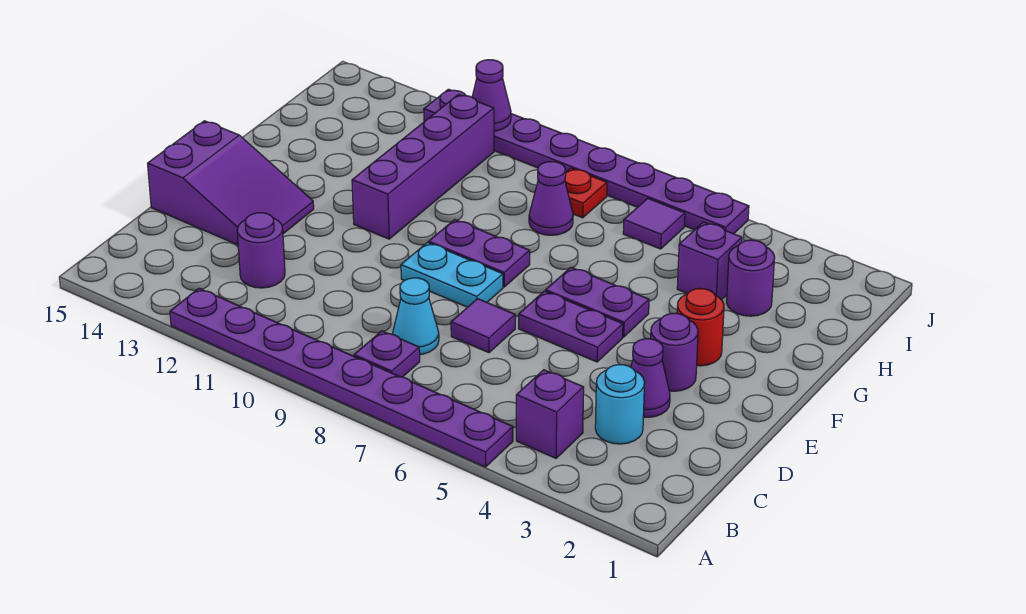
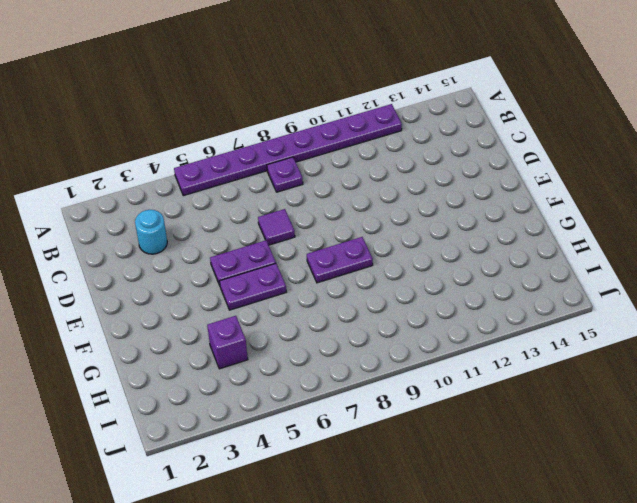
none -> purple brick B4 level 1
none -> cyan cone C8 level 1
none -> purple round brick C12 level 1

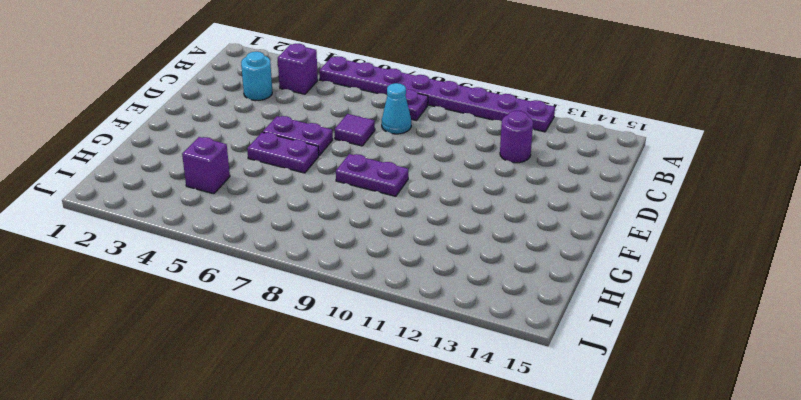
none -> purple cone D3 level 1
none -> purple slope D13:E15 level 1 top 15
none -> purple round brick E3 level 1

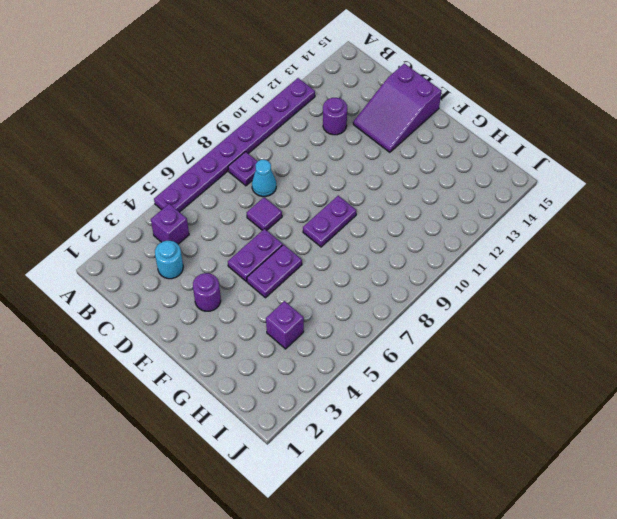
none -> purple cone D3 level 1
none -> cyan plate E8:E9 level 1
none -> red round brick F3 level 1

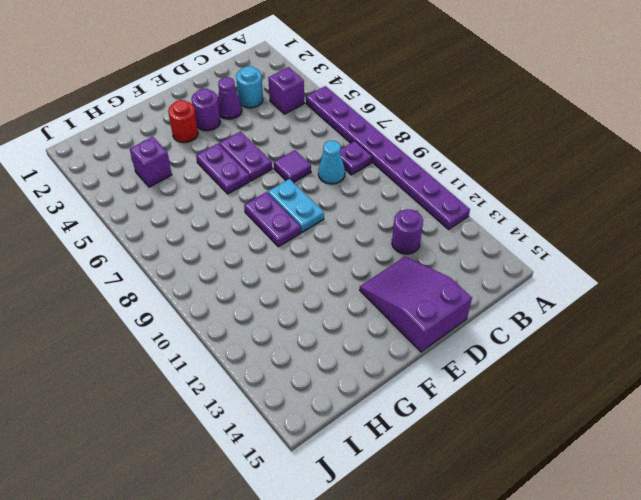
none -> purple brick F11:I11 level 1
none -> purple round brick H3 level 1
none -> purple cone H8 level 1

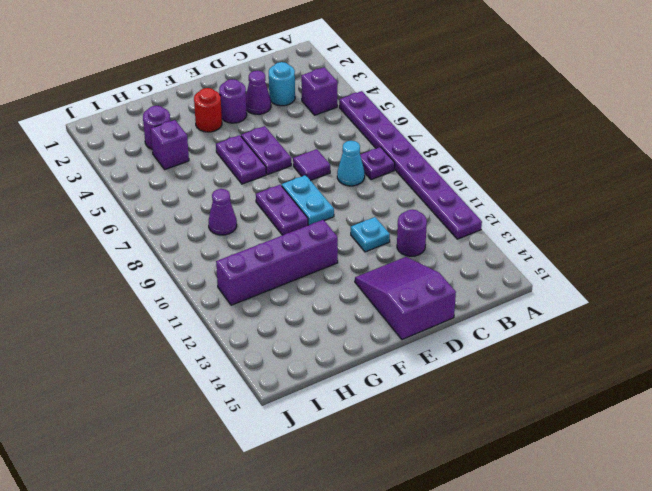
cyan plate D11 level 1 -> none
none -> purple tile I6 level 1
none -> red plate I8 level 1
none -> purple plate J5:J12 level 1

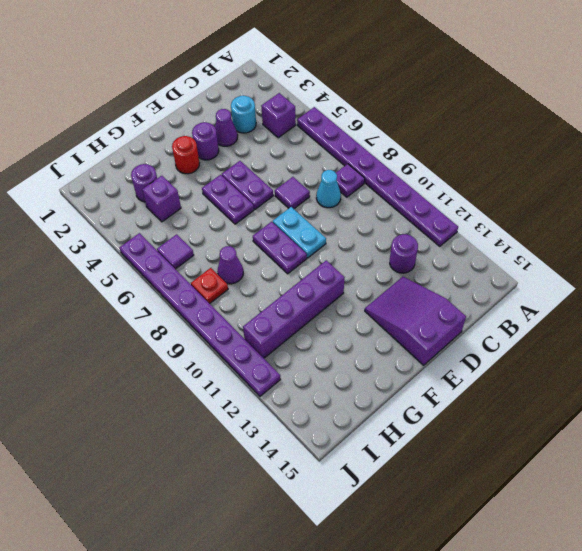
none -> purple cone J11 level 2

